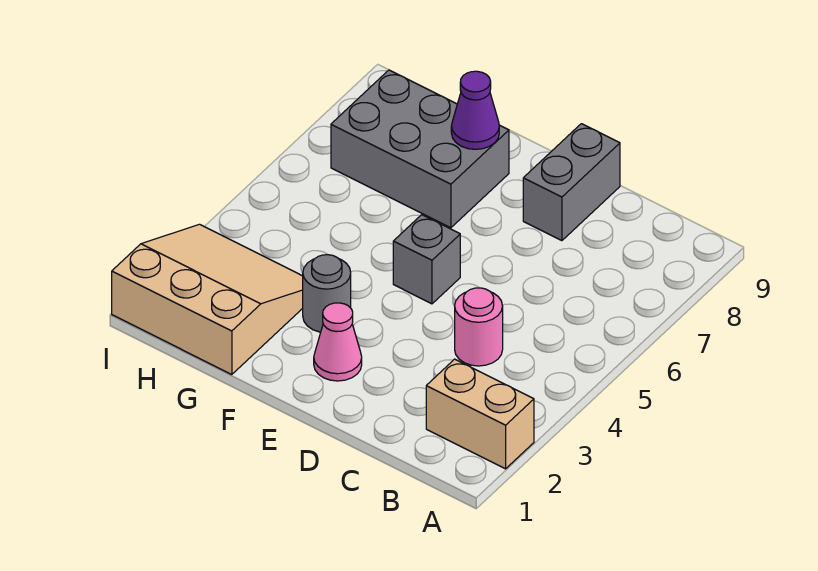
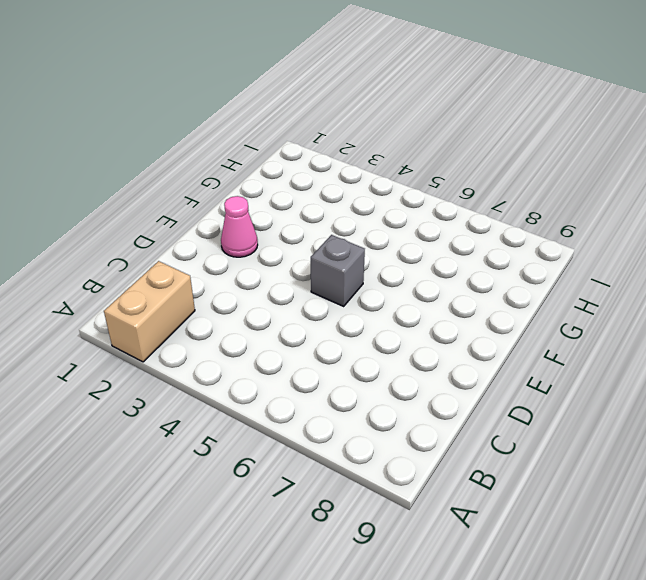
none -> pink round brick C4 level 1
none -> grey brick D8:D9 level 1

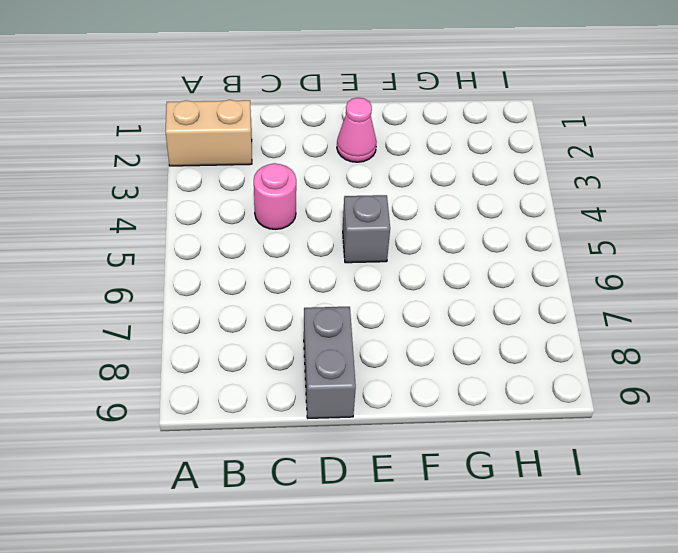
none -> grey round brick F3 level 1
none -> grey brick F7:H8 level 1

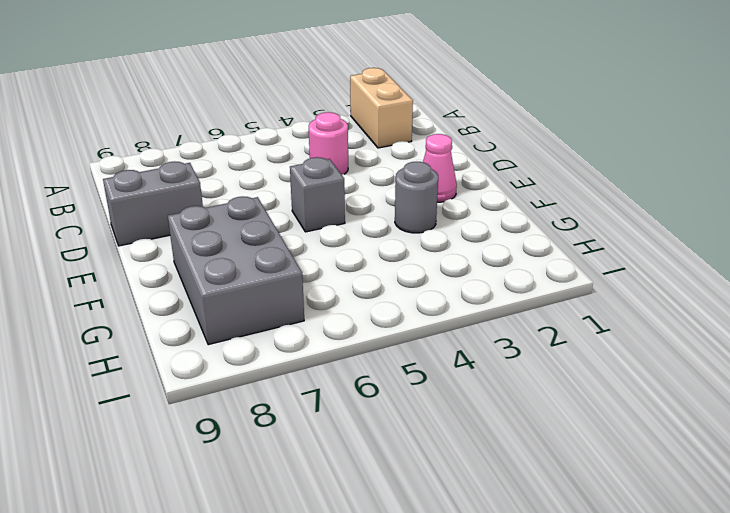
none -> tan slope G1:I3 level 1 top 1
none -> purple cone F8 level 2

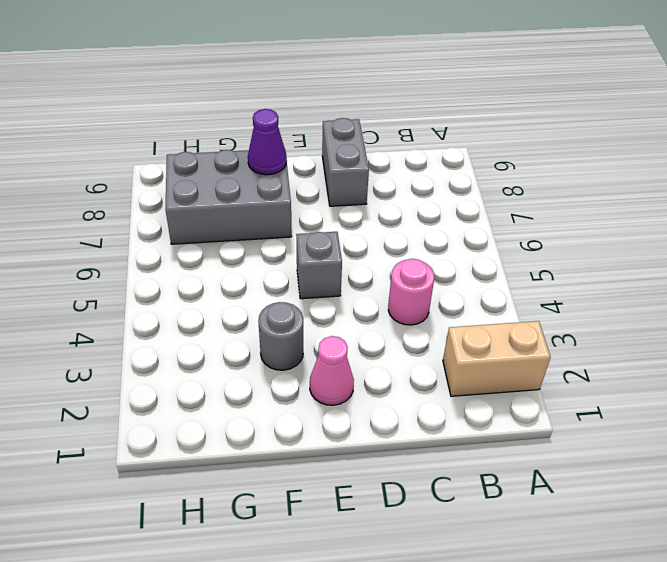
none -> tan slope G1:I3 level 1 top 1

